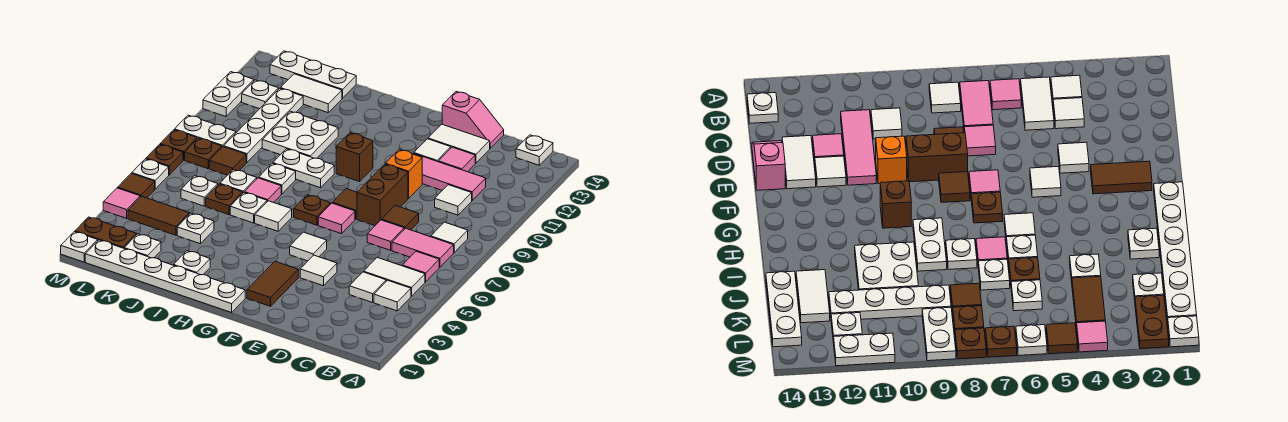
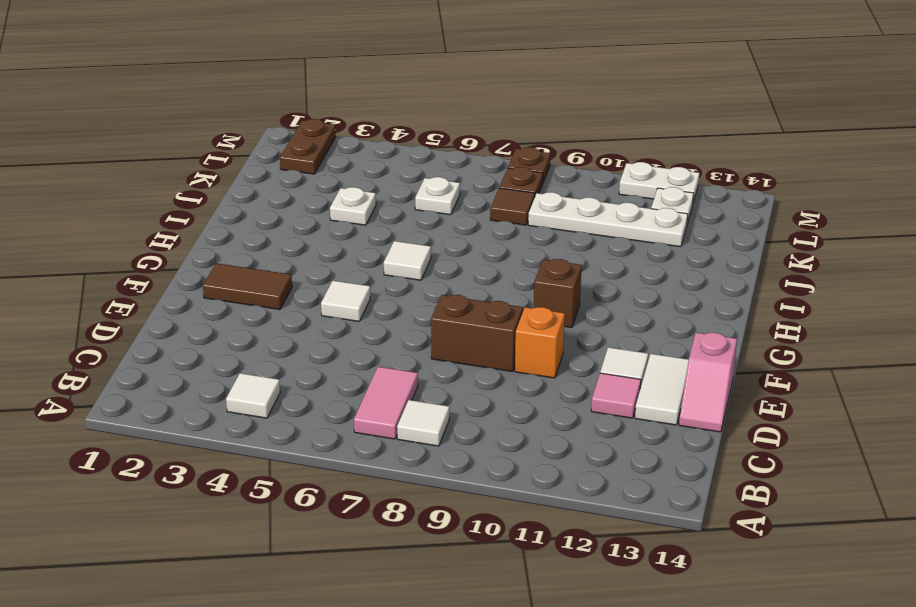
none -> white tile B5:C5 level 1
none -> pink tile B6 level 1
none -> white plate B14 level 1
none -> white tile C4 level 1

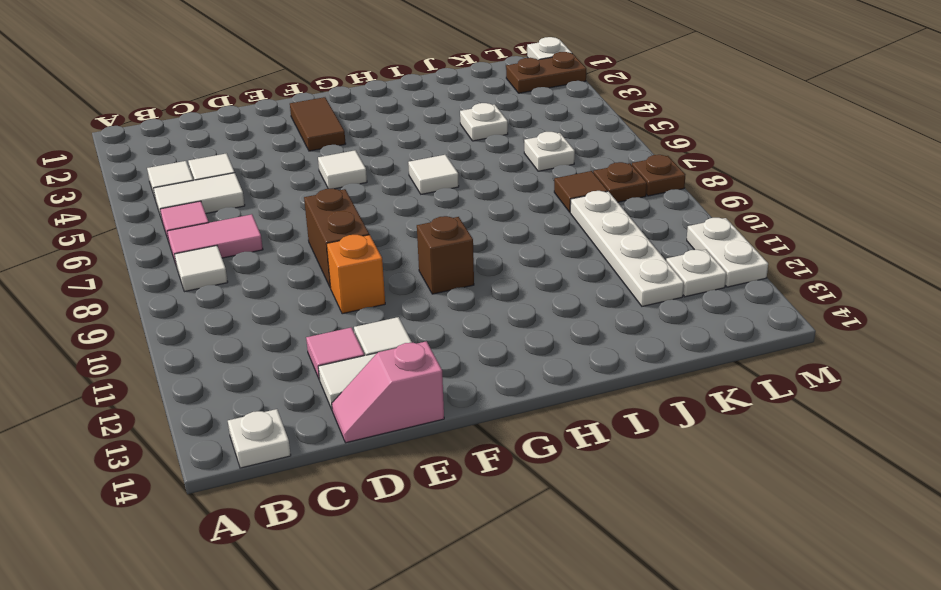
none -> white tile C10 level 1
none -> pink tile C11:E11 level 1
none -> pink tile D7 level 1
none -> brown tile D8 level 1

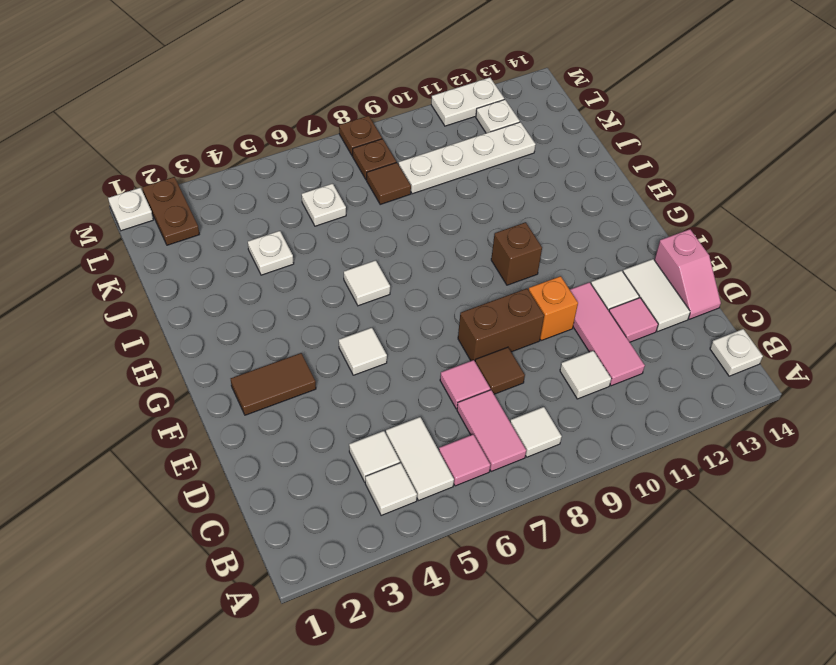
none -> white tile E4 level 1
none -> pink tile F7 level 1
none -> brown tile F8 level 1
none -> white plate G1:L1 level 1

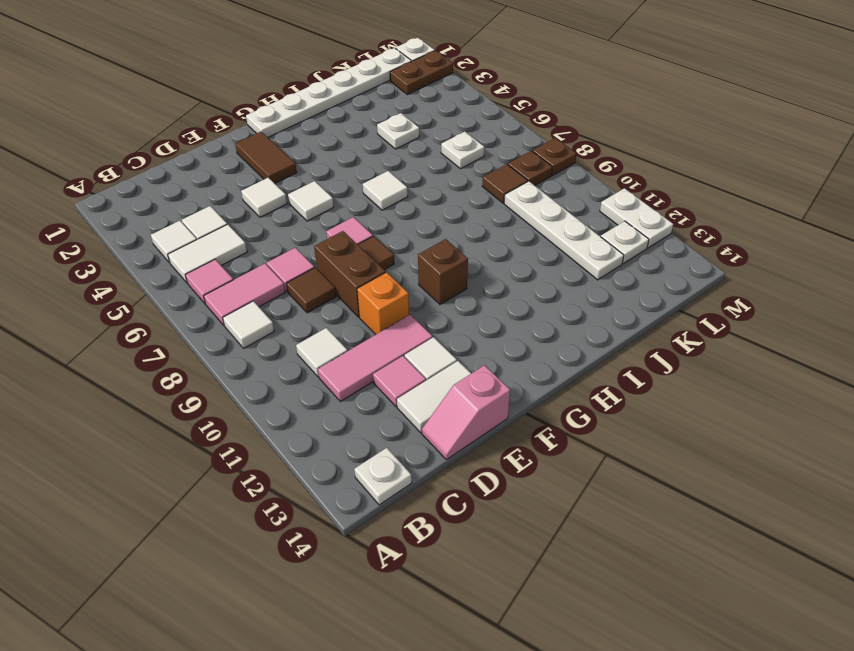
none -> brown plate G7 level 1
none -> white plate H9:I9 level 1
none -> white plate I2 level 1
none -> white plate I6 level 1

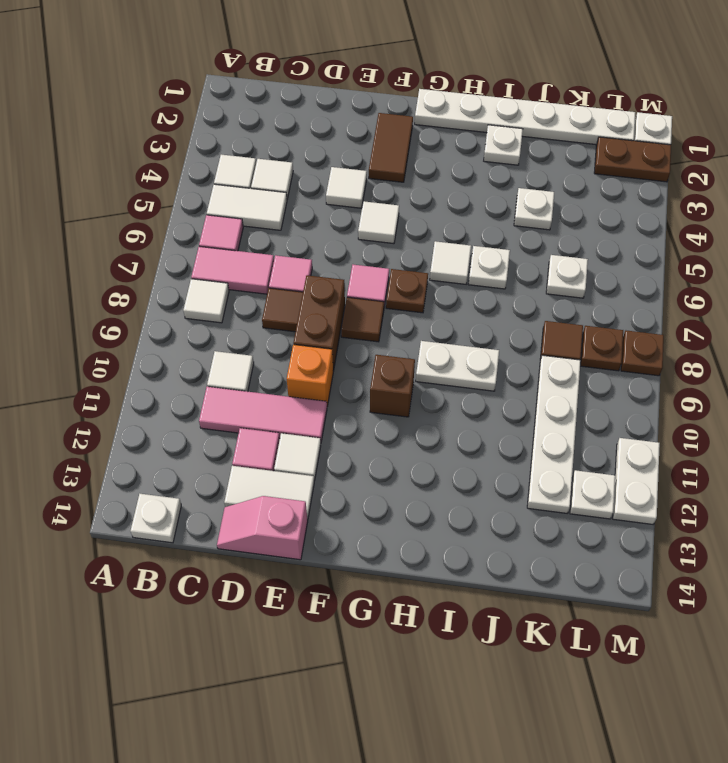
none -> pink tile I7 level 1
none -> white plate I8 level 1
none -> white plate I10:J11 level 1
none -> brown plate J6 level 1

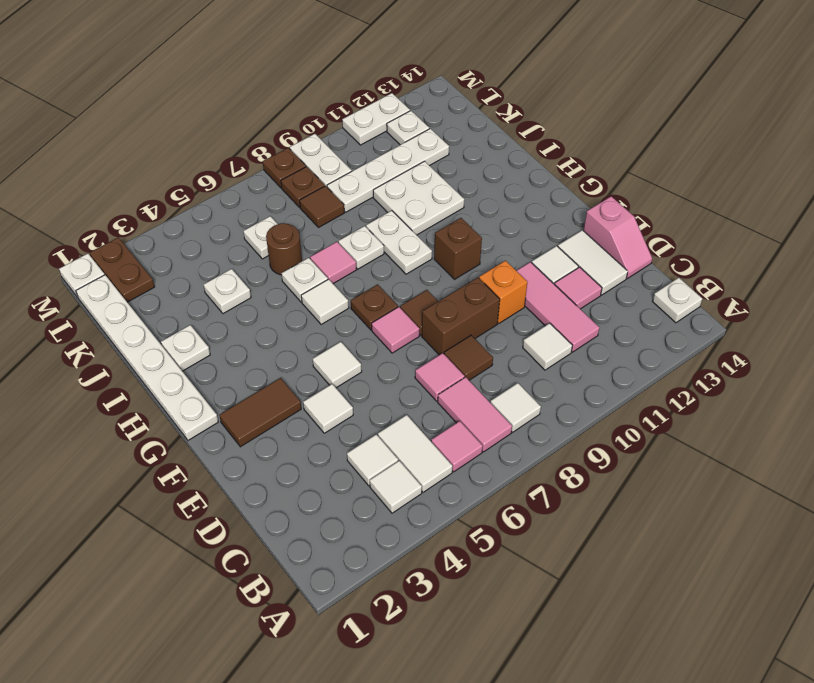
brown round brick J6 level 1 -> brown plate J6 level 1
none -> white plate J7 level 1
none -> white tile J13:K13 level 1
none -> white plate J14:L14 level 1
none -> white plate K2 level 1

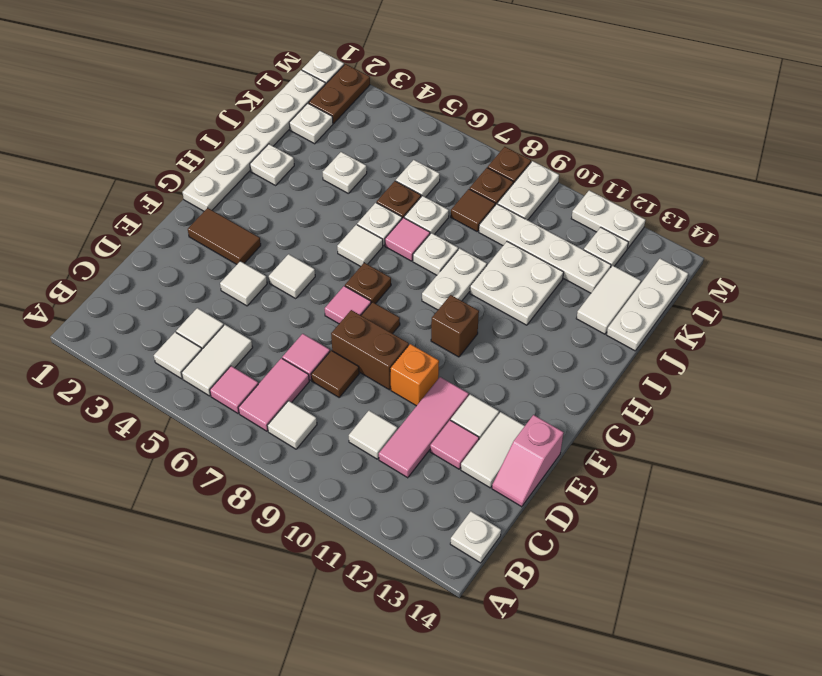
none -> brown tile K4:L4 level 1
none -> pink tile M4 level 1
none -> brown tile M5 level 1
none -> white plate M6 level 1

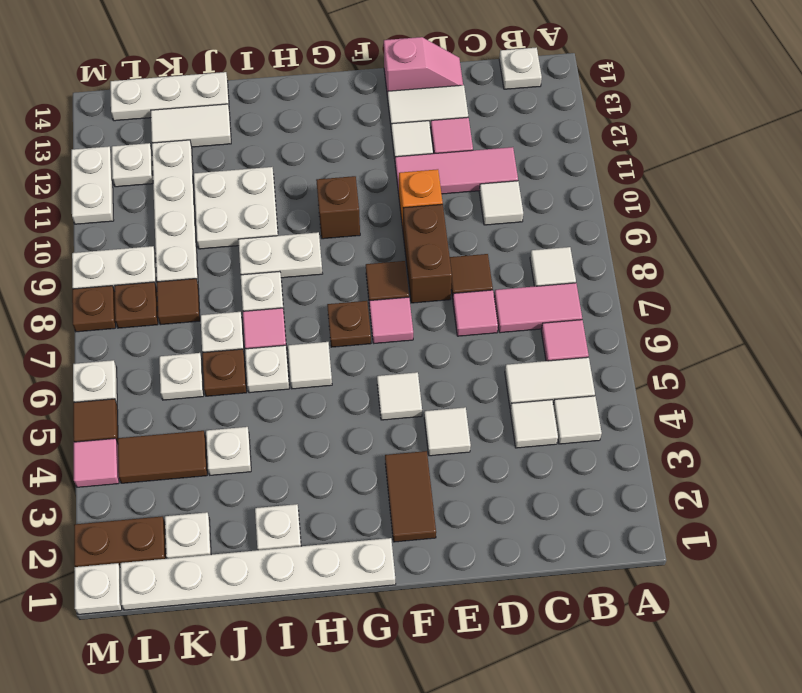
none -> brown plate M7 level 1

